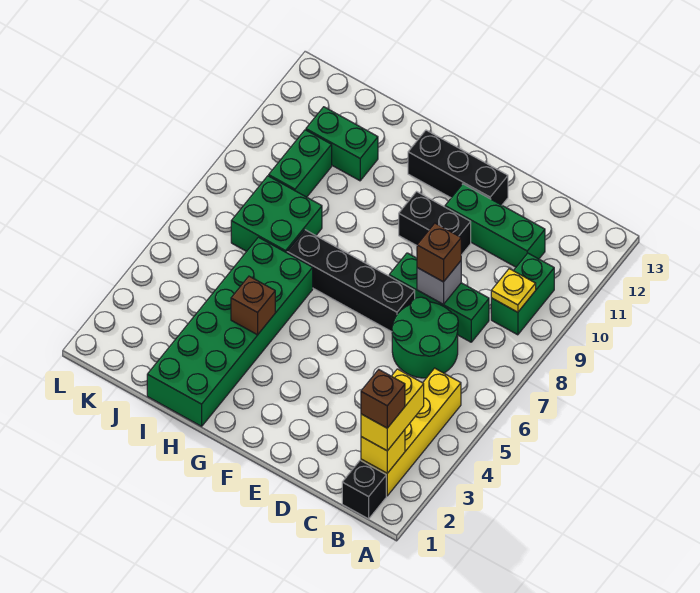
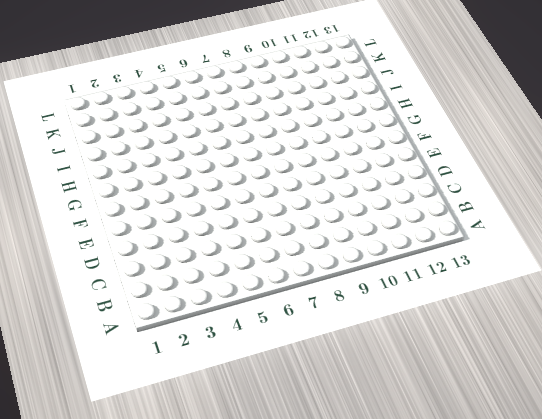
none -> black brick B1 level 1
none -> yellow brick B2:B5 level 1
none -> green brick B9:B10 level 1

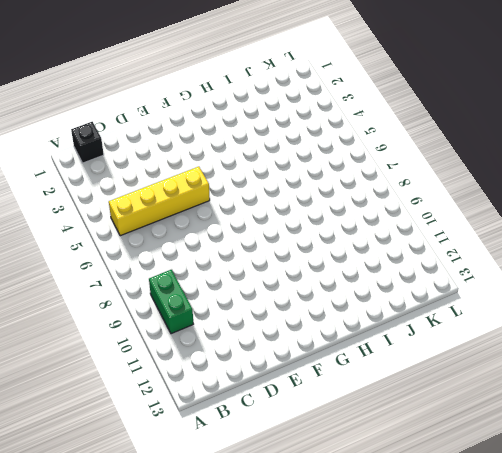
yellow brick B5:E5 level 1 -> yellow brick B2:B5 level 1
none -> green round brick C6:D7 level 1
none -> green brick C8:E8 level 1
none -> green brick C11:E11 level 1

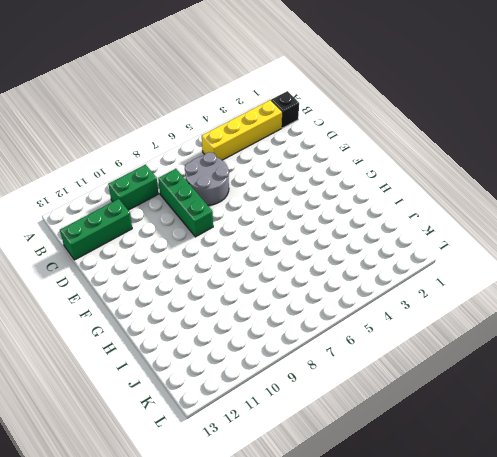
grey round brick C6:D7 level 1 -> green round brick C6:D7 level 1
green brick C11:C13 level 1 -> green brick C11:E11 level 1
none -> black brick E7:H7 level 1
none -> black brick E10:F10 level 1
none -> black brick E12:G12 level 1

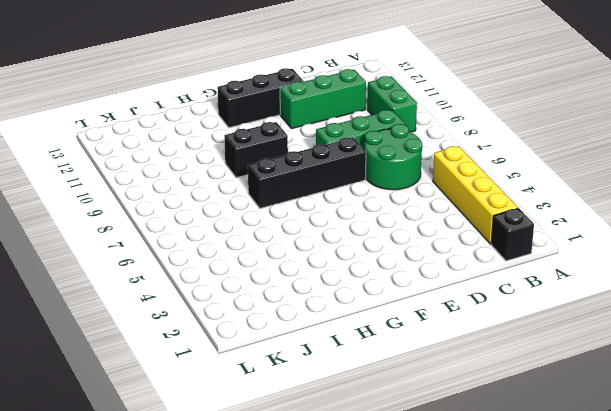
black brick G9:H9 level 1 -> black brick E10:F10 level 1
none -> green brick H1:I6 level 1
none -> green brick I7:J8 level 1
none -> green brick I11:J11 level 1

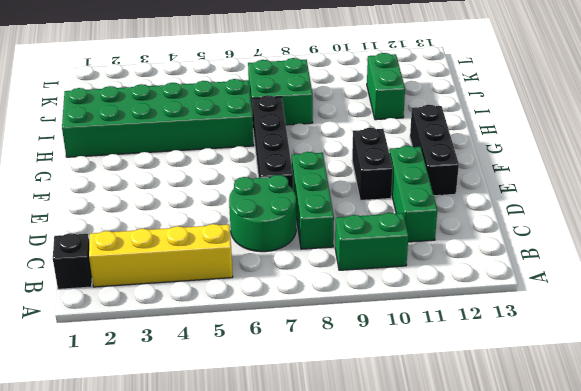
none -> green brick J9:J10 level 1
none -> yellow brick B2 level 2
none -> yellow plate B9 level 2

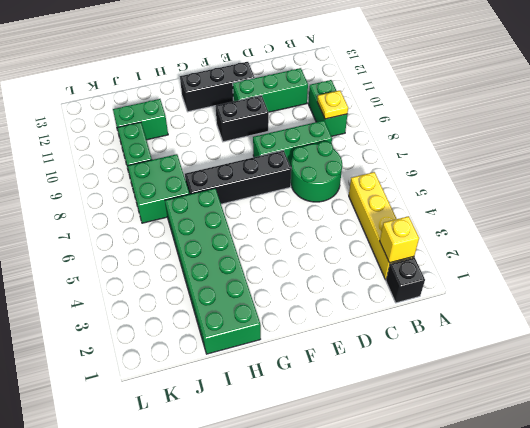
none -> grey brick D8 level 2
none -> brown brick H4 level 2
none -> yellow brick B2:B3 level 3

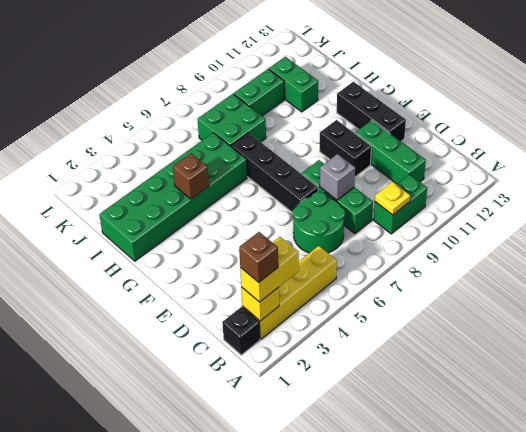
none -> brown brick D8 level 3

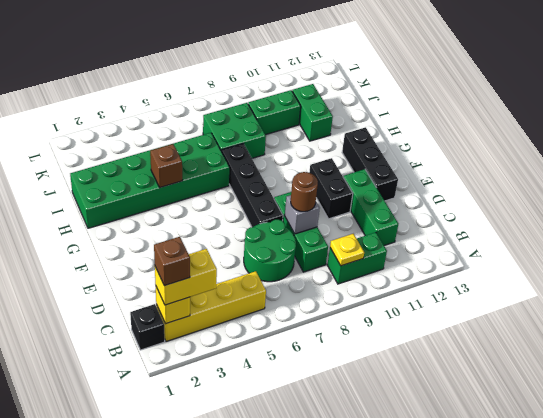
brown round brick D8 level 3 -> brown brick D8 level 3

